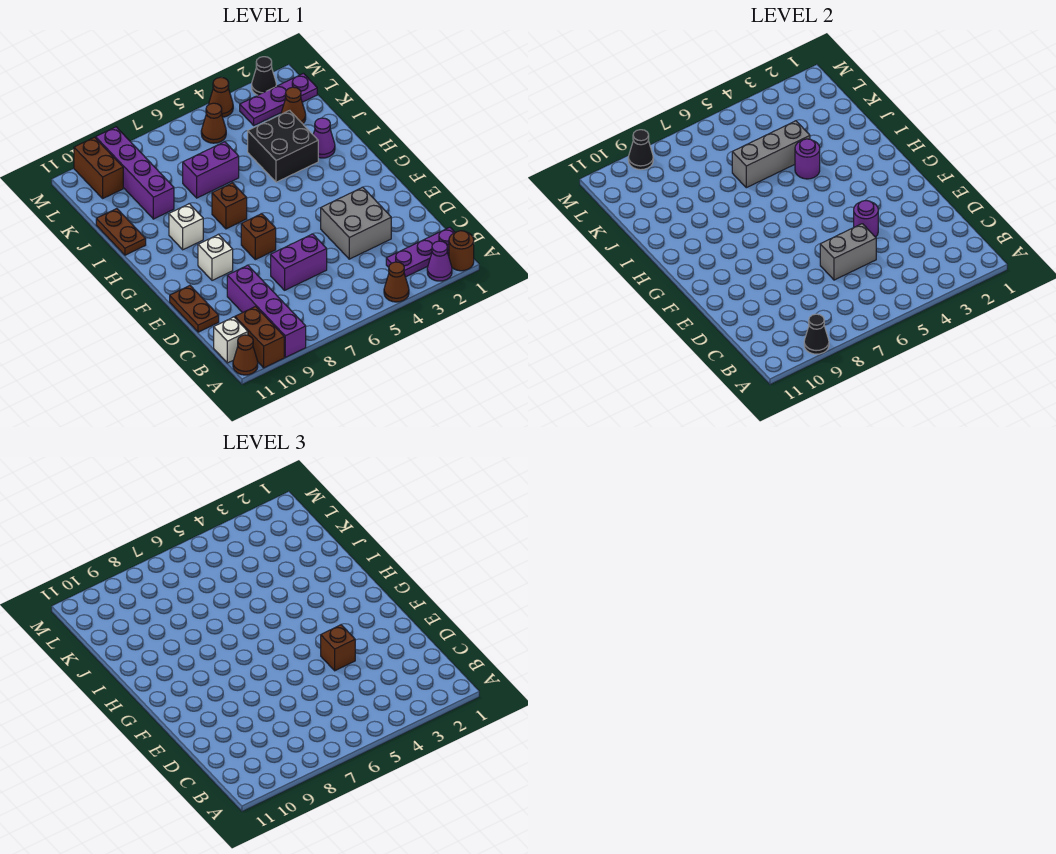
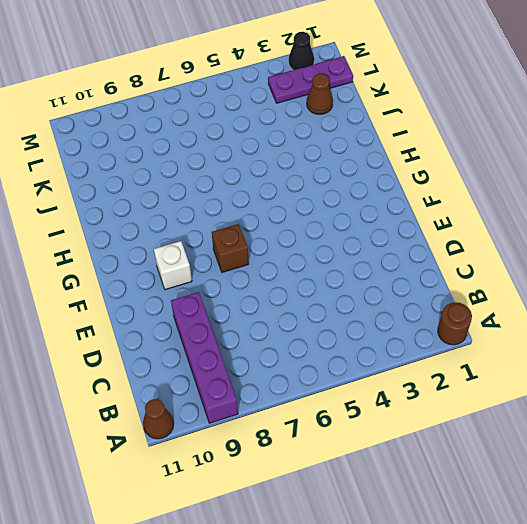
none -> purple cone A2 level 1
none -> brown cone A4 level 1
none -> brown brick A10:B10 level 1
none -> purple plate B1:B3 level 1

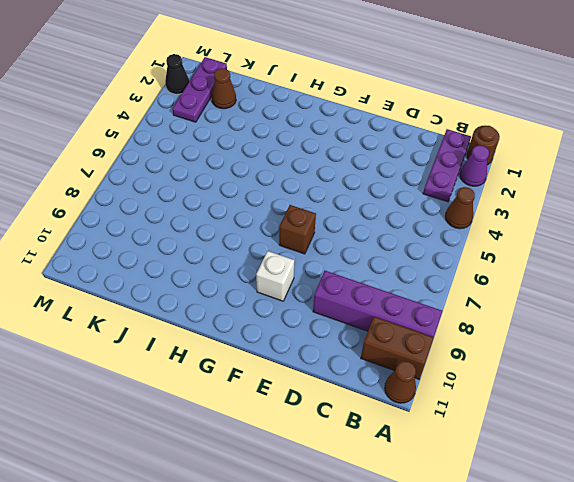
none -> white brick B11 level 1
none -> grey brick D3:E4 level 1
none -> purple brick D6:D7 level 1
none -> brown plate D11:E11 level 1

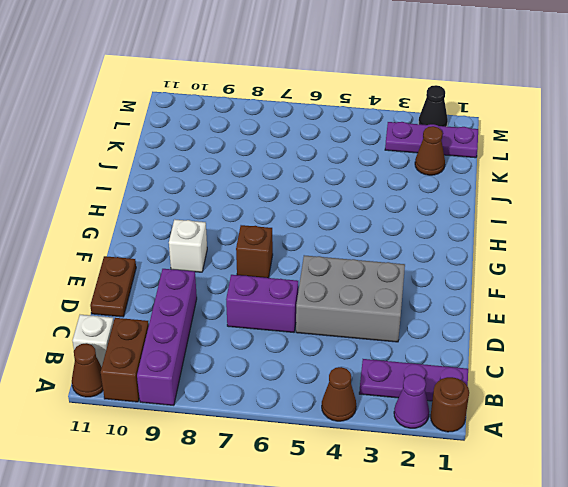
grey brick D3:E5 level 1 -> grey brick D3:E4 level 1
none -> brown brick H7 level 1
none -> white brick H9 level 1
none -> purple cone I2 level 1
none -> black brick I3:J4 level 1

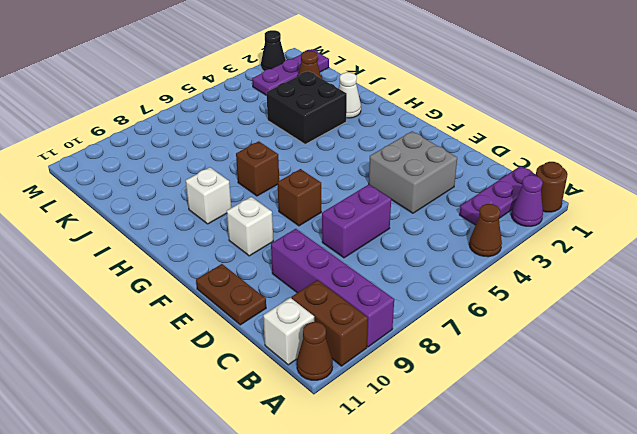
white cone I2 level 1 -> purple cone I2 level 1
none -> brown plate I11:J11 level 1
none -> purple brick J6:J7 level 1
none -> purple brick J9:M9 level 1
none -> brown cone L5 level 1

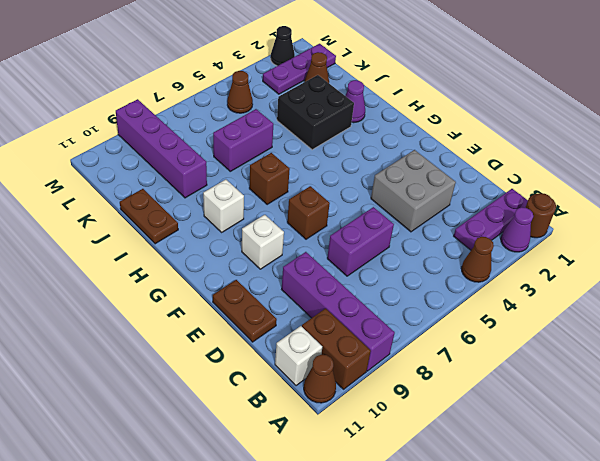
none -> brown brick L10:M10 level 1
none -> brown cone M4 level 1
none -> black cone A9 level 2
none -> grey brick D5:D6 level 2

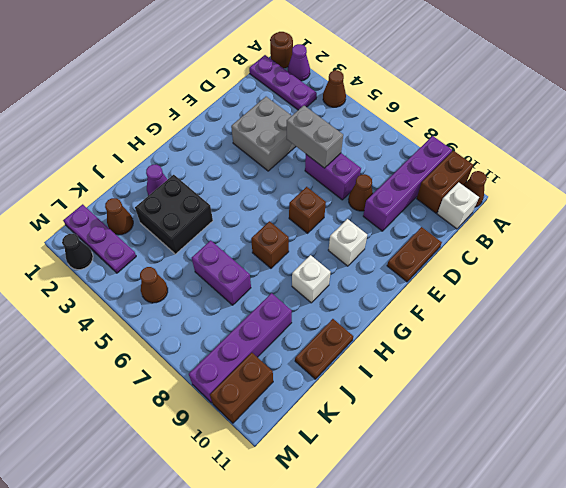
brown cone D8 level 1 -> brown cone M4 level 1
none -> black cone A9 level 2
none -> purple round brick E4 level 2
none -> purple round brick I4 level 2
none -> grey brick J4:J6 level 2

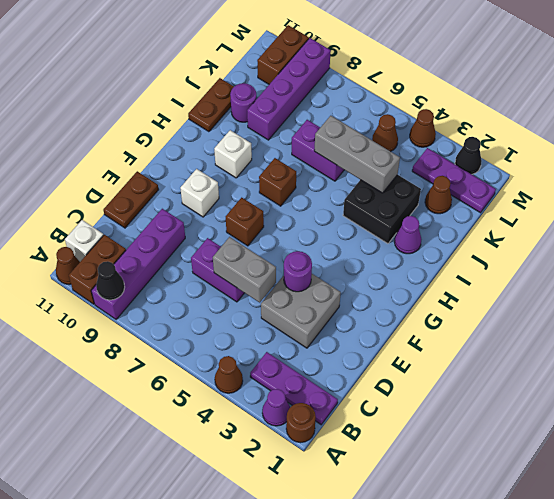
purple round brick J10 level 1 -> purple round brick I4 level 2
none -> black cone M9 level 2
none -> brown brick E4 level 3

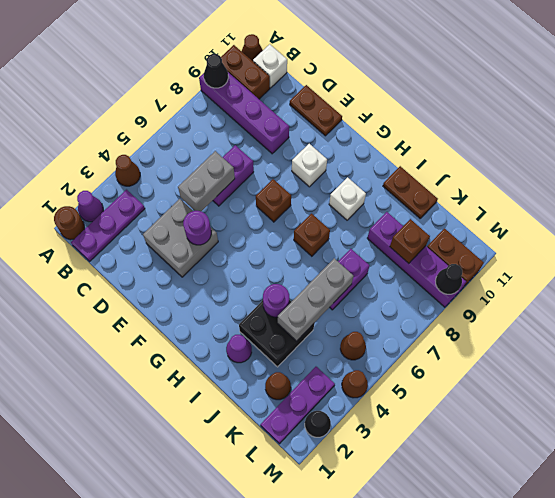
brown brick K9 level 2 -> brown brick E4 level 3

